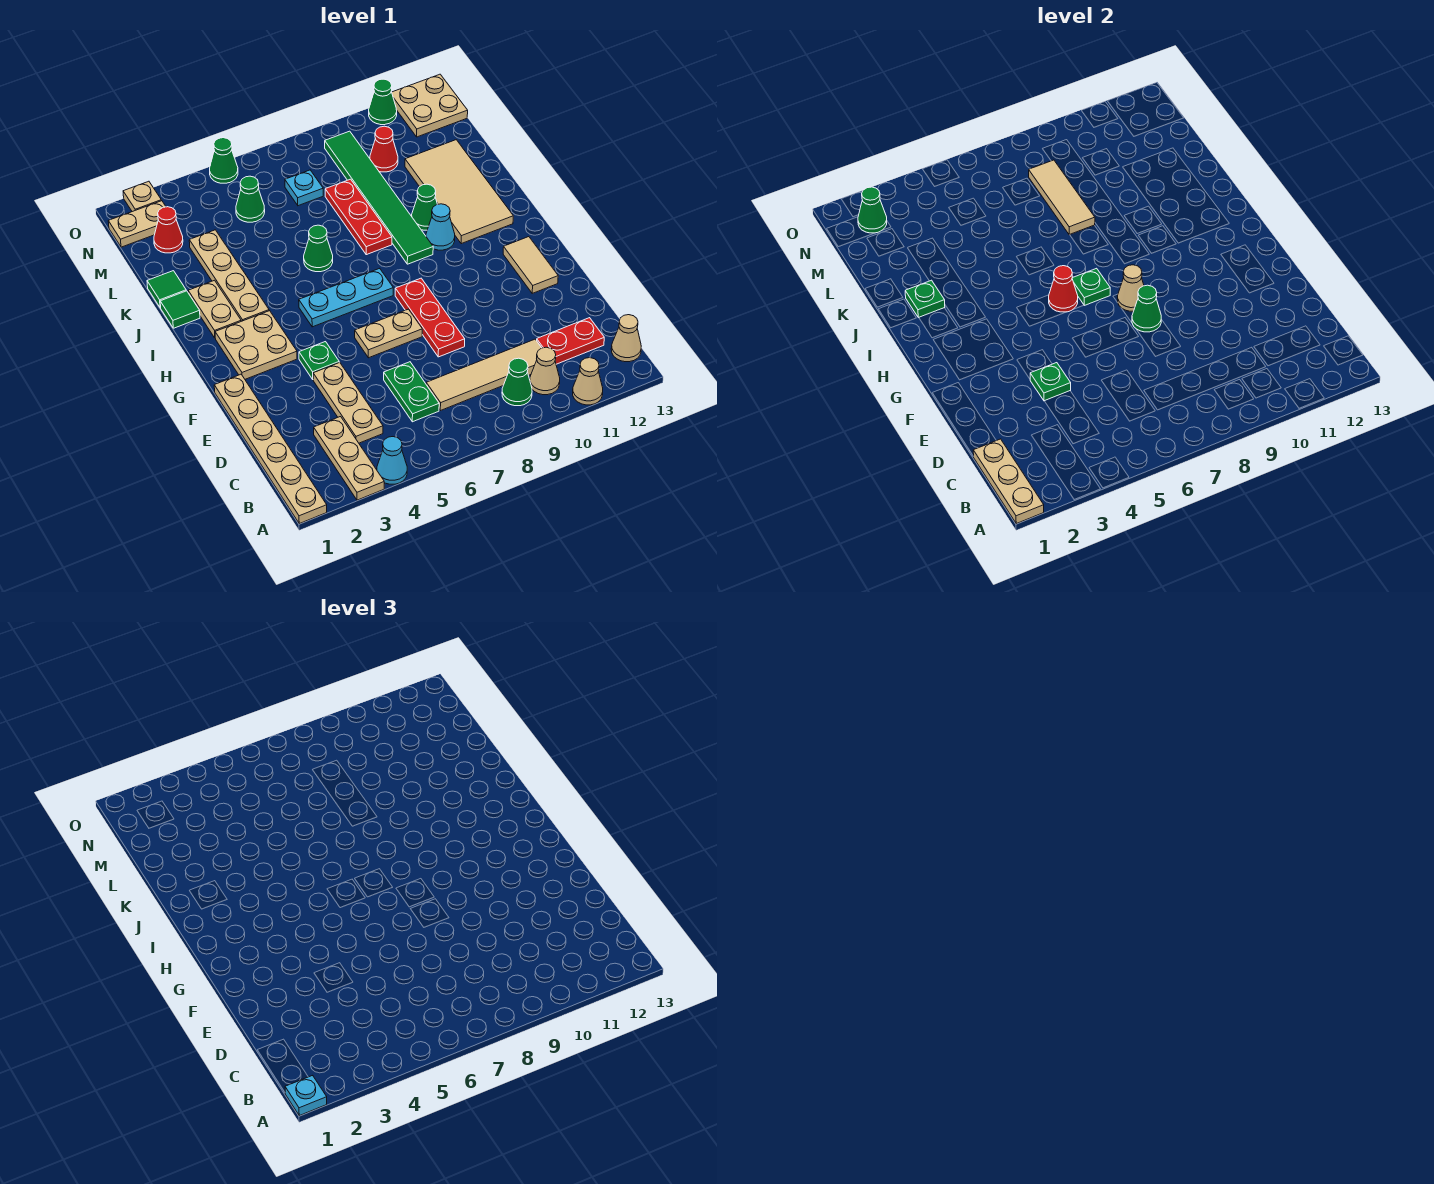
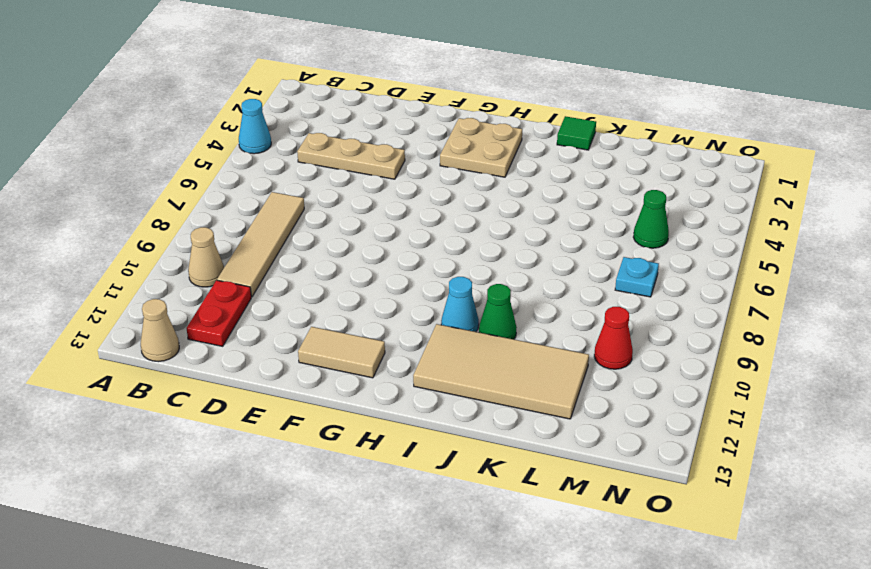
none -> tan plate A1:F1 level 1
none -> tan plate A3:C3 level 1
none -> tan cone A11 level 1
none -> green cone B9 level 1

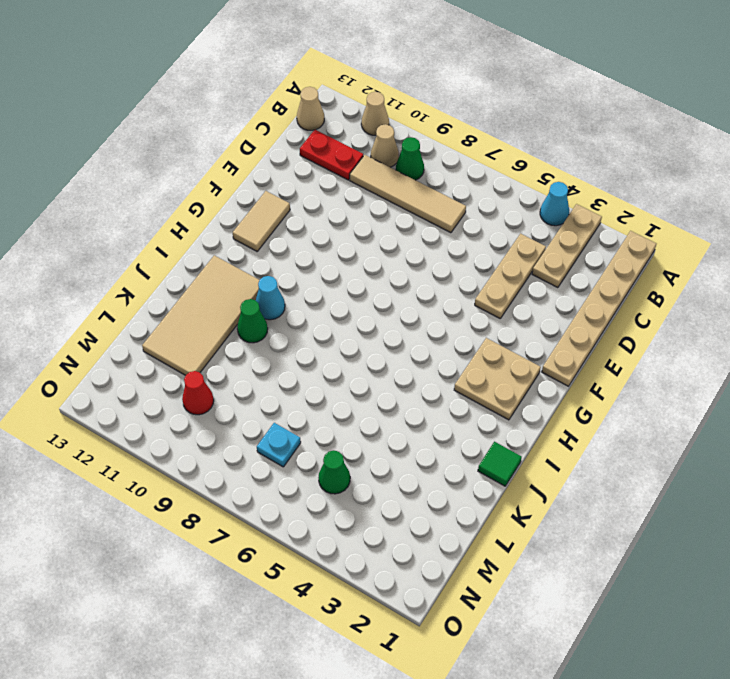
none -> green plate C6:D6 level 1
none -> red plate E8:G8 level 1
none -> green plate F4 level 1
none -> tan plate F6:F7 level 1

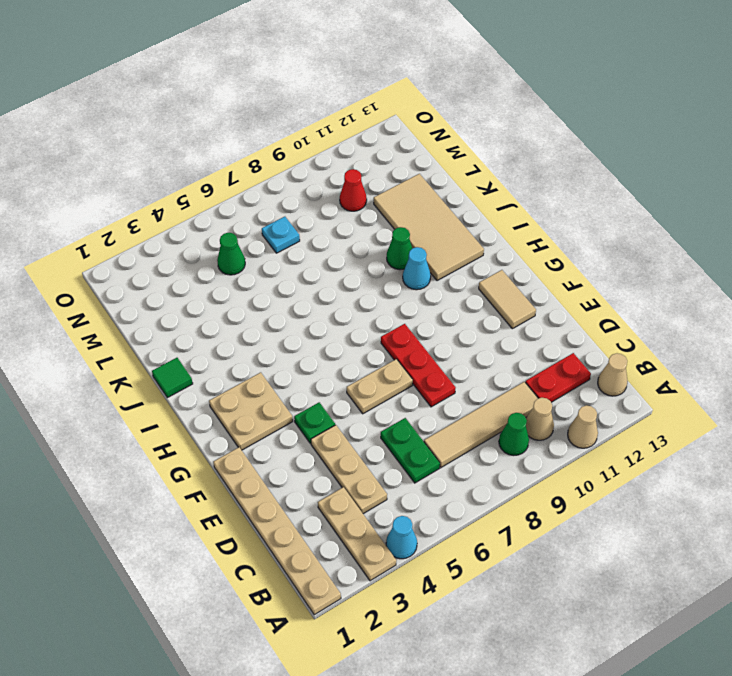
none -> cyan plate H5:H7 level 1
none -> tan plate I2:J2 level 1
none -> tan plate I3:L3 level 1
none -> green tile I9:N9 level 1

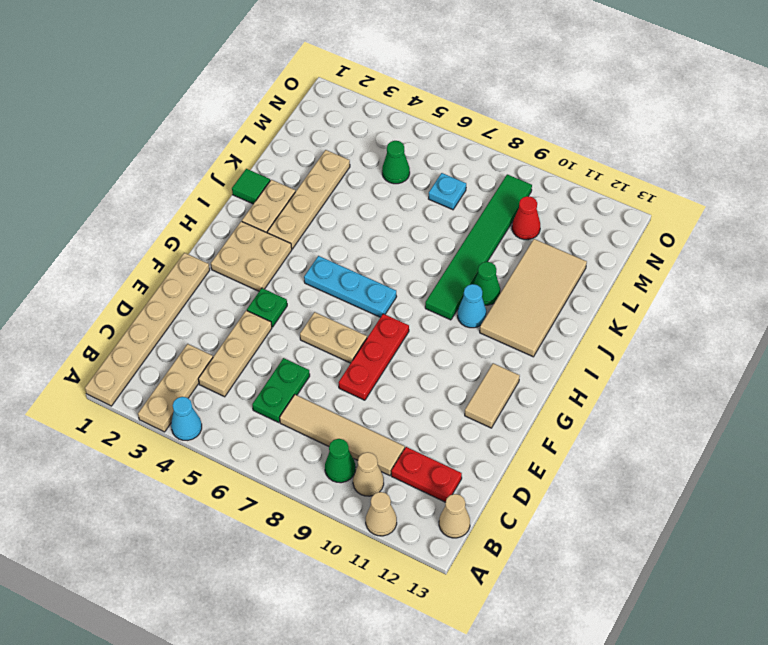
none -> green cone J6 level 1
none -> red plate J8:L8 level 1
none -> green tile K1 level 1
none -> red cone M2 level 1

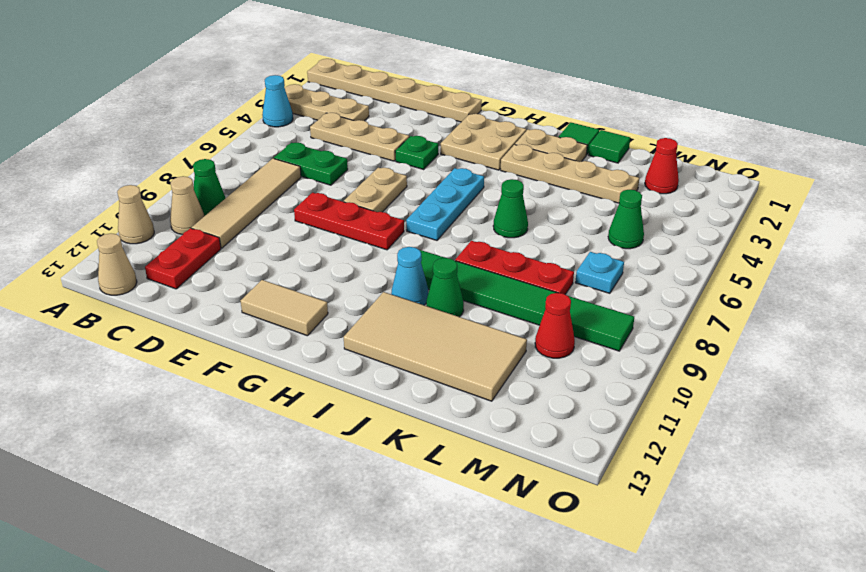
none -> tan plate N1:N2 level 1
none -> tan plate N12:O13 level 1
none -> tan plate O2 level 1
none -> green cone O5 level 1

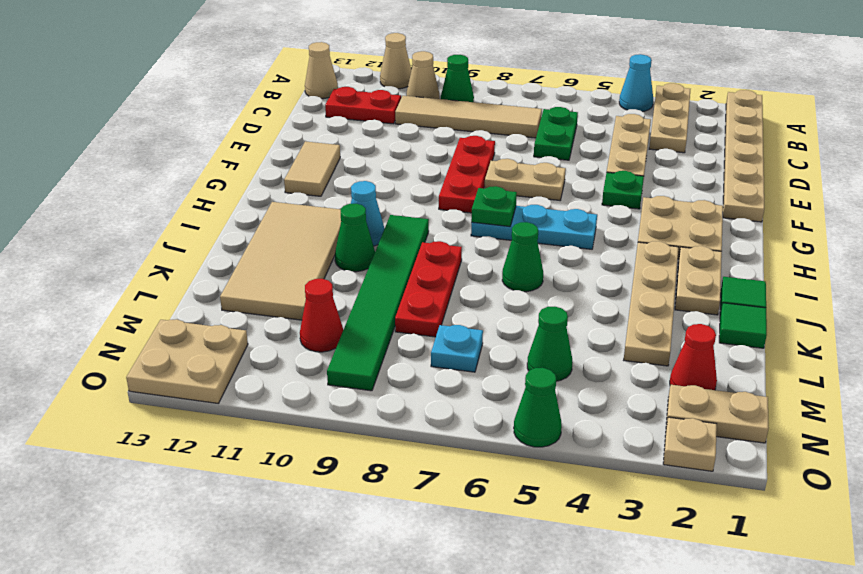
none -> green cone O11 level 1
none -> tan plate A1:C1 level 2
none -> green plate E4 level 2
none -> green cone F8 level 2

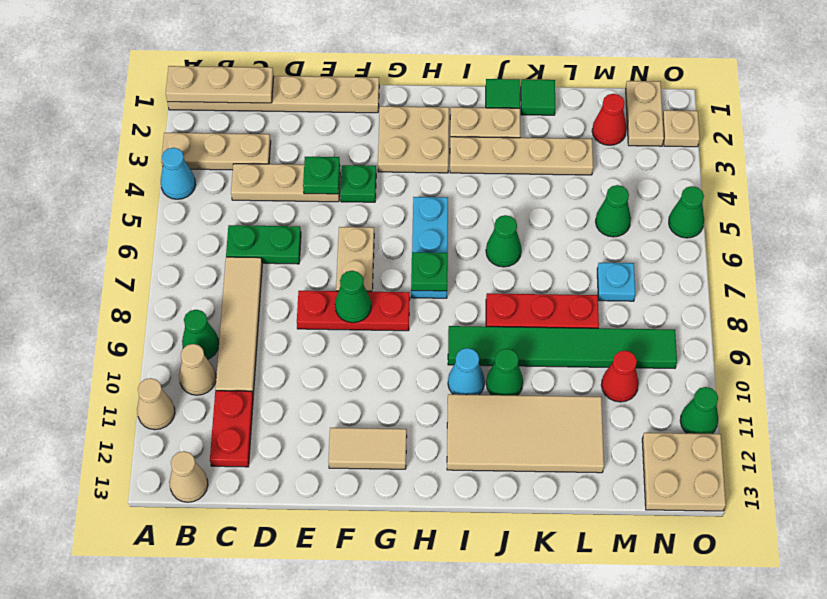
none -> tan cone G8 level 2
none -> red cone H6 level 2
none -> green plate J2 level 2
none -> tan tile K8:M8 level 2

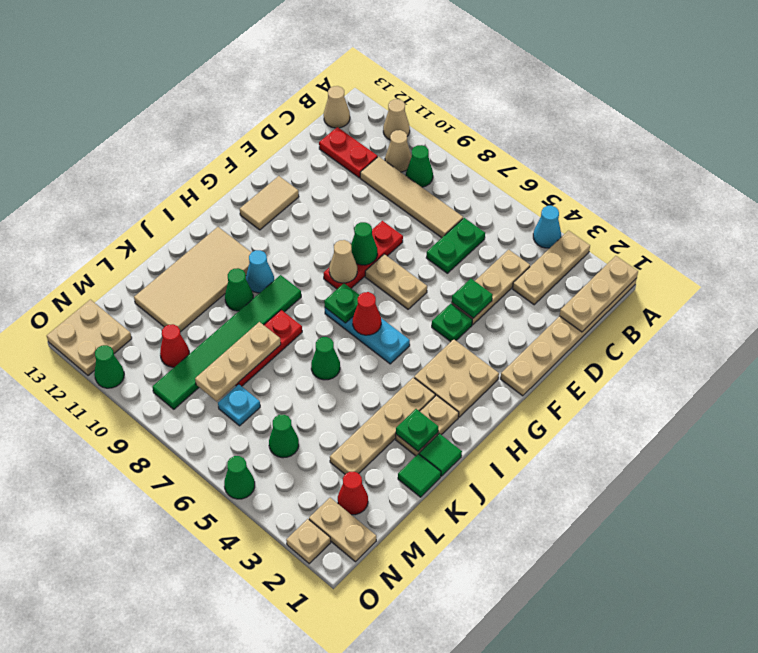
tan plate K8:M8 level 2 -> tan tile K8:M8 level 2
none -> green cone N2 level 2
none -> cyan plate A1 level 3

